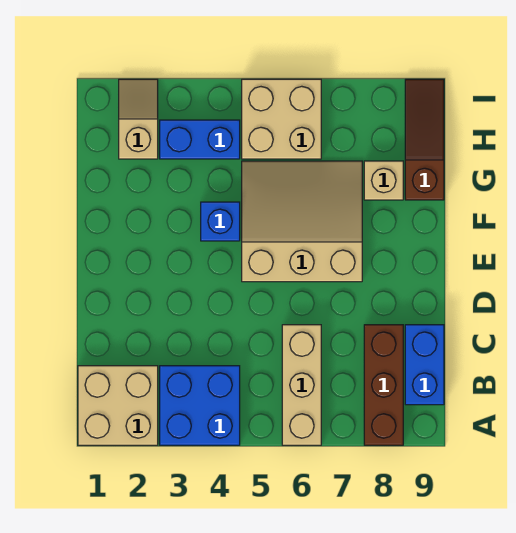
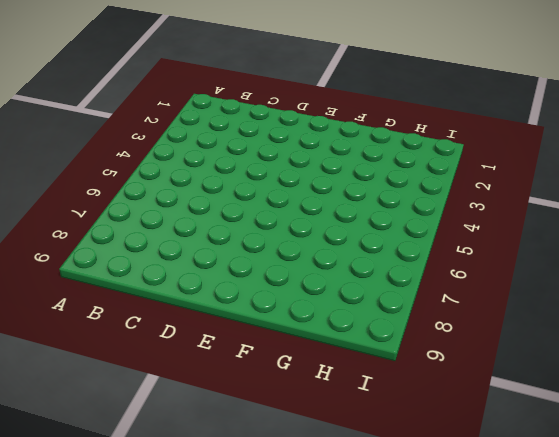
none -> tan brick A1:B2 level 1
none -> blue brick A3:B4 level 1
none -> tan brick A6:C6 level 1

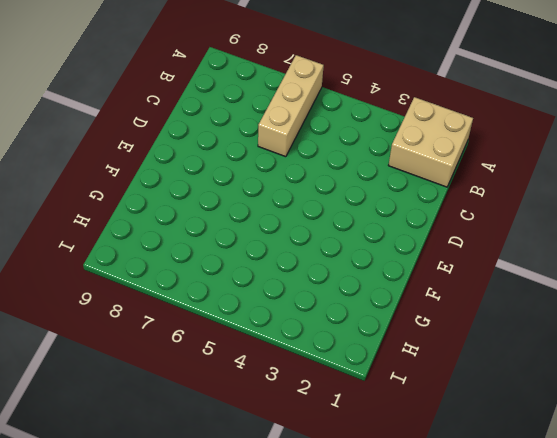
none -> blue brick A3:B4 level 1
none -> brown brick A8:C8 level 1
none -> blue brick B9:C9 level 1

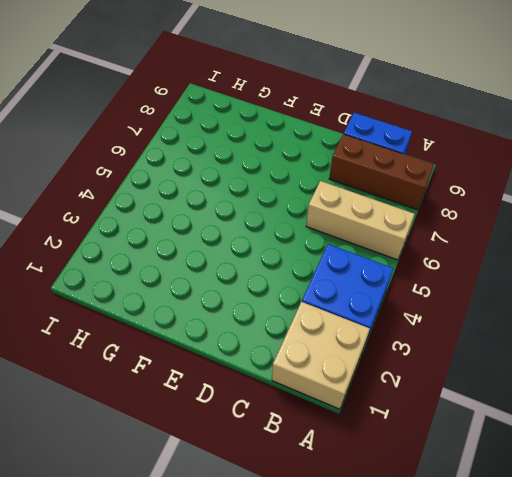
none -> tan slope E5:G7 level 1 top E
none -> blue brick F4 level 1
none -> tan brick G8 level 1

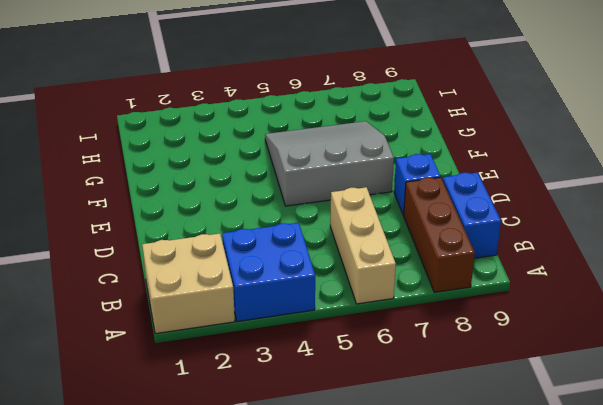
blue brick D8 level 1 -> blue brick F4 level 1
grey slope E5:G7 level 1 top E -> tan slope E5:G7 level 1 top E
none -> tan brick G8 level 1
none -> brown slope G9:I9 level 1 top G
none -> tan slope H2:I2 level 1 top H

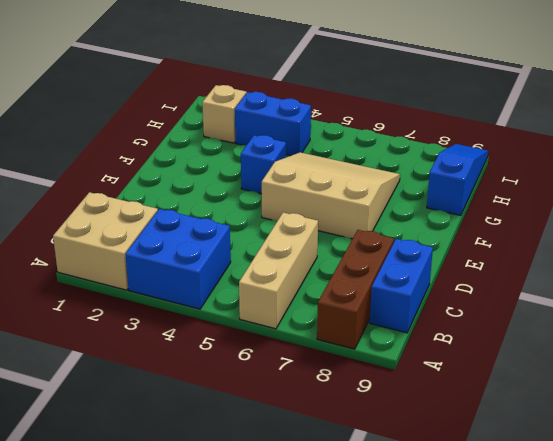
blue slope G9:I9 level 1 top G -> brown slope G9:I9 level 1 top G
none -> tan brick G8 level 1
none -> tan brick H5:I6 level 1

